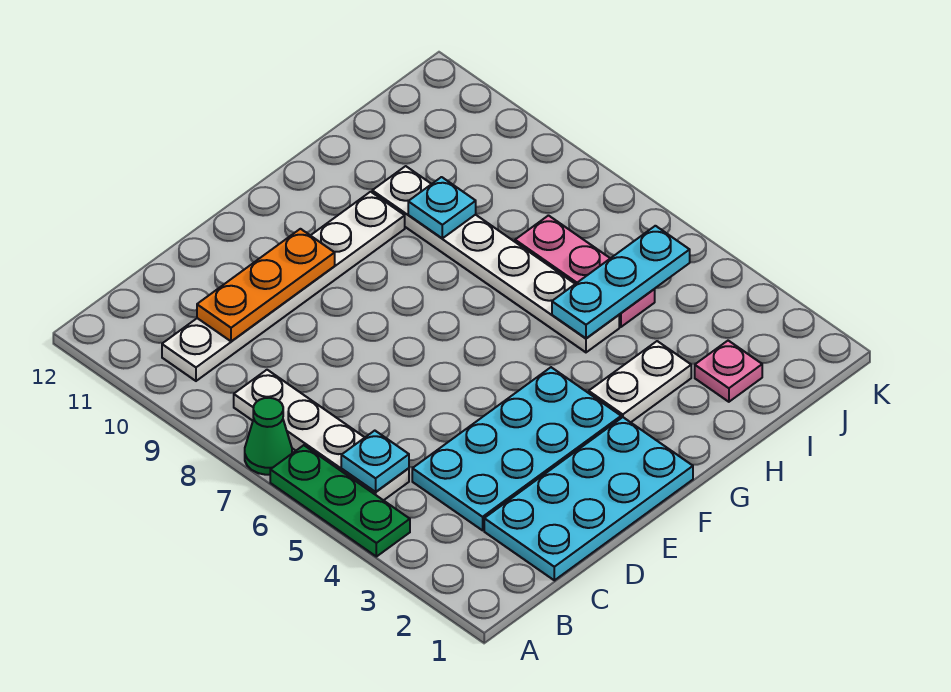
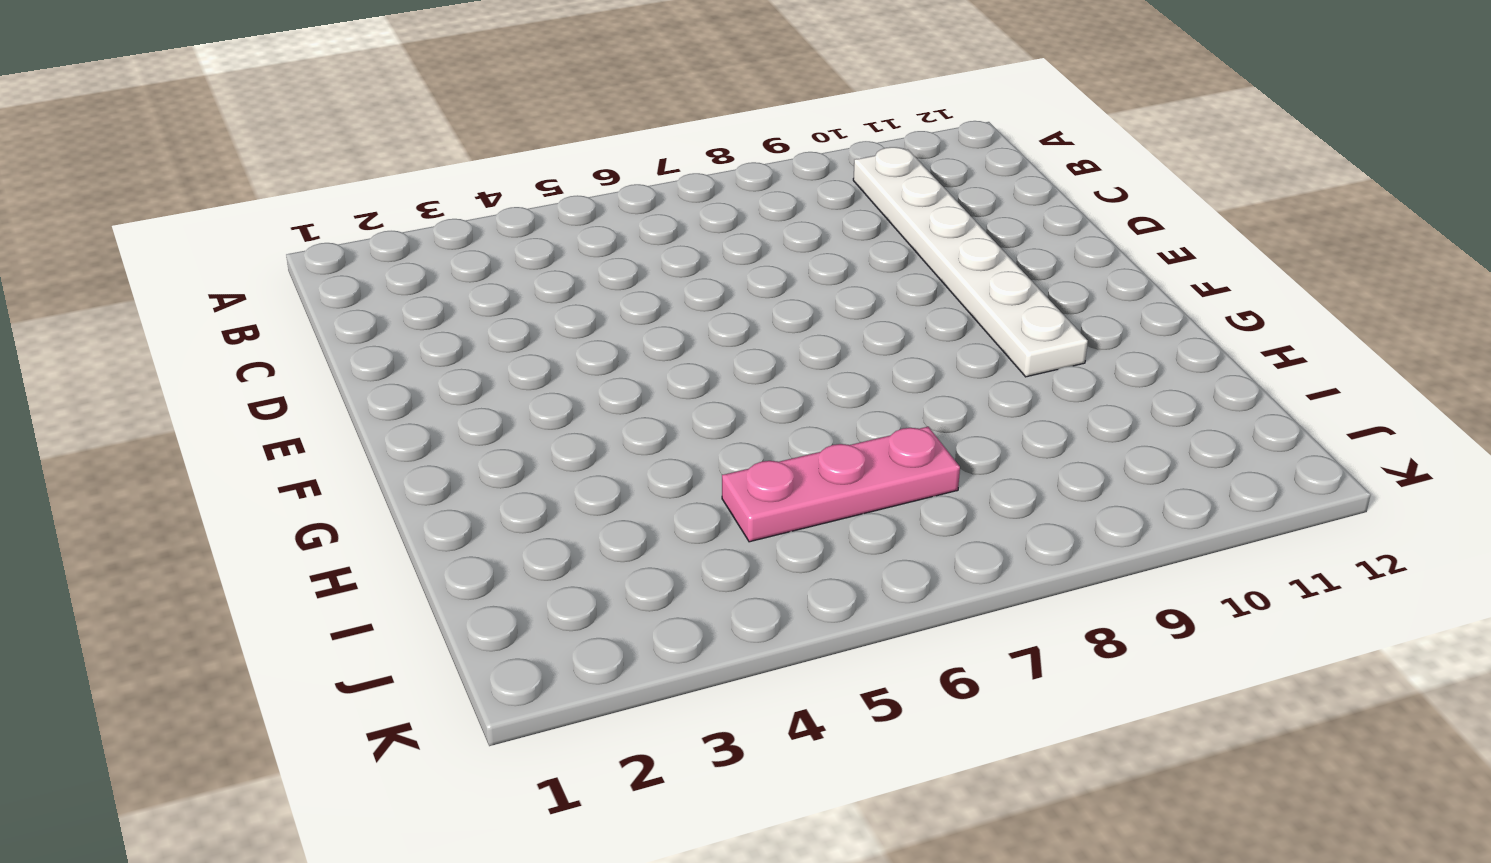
none -> green plate A4:A6 level 1
none -> green cone A7 level 1
none -> white plate B5:B8 level 1

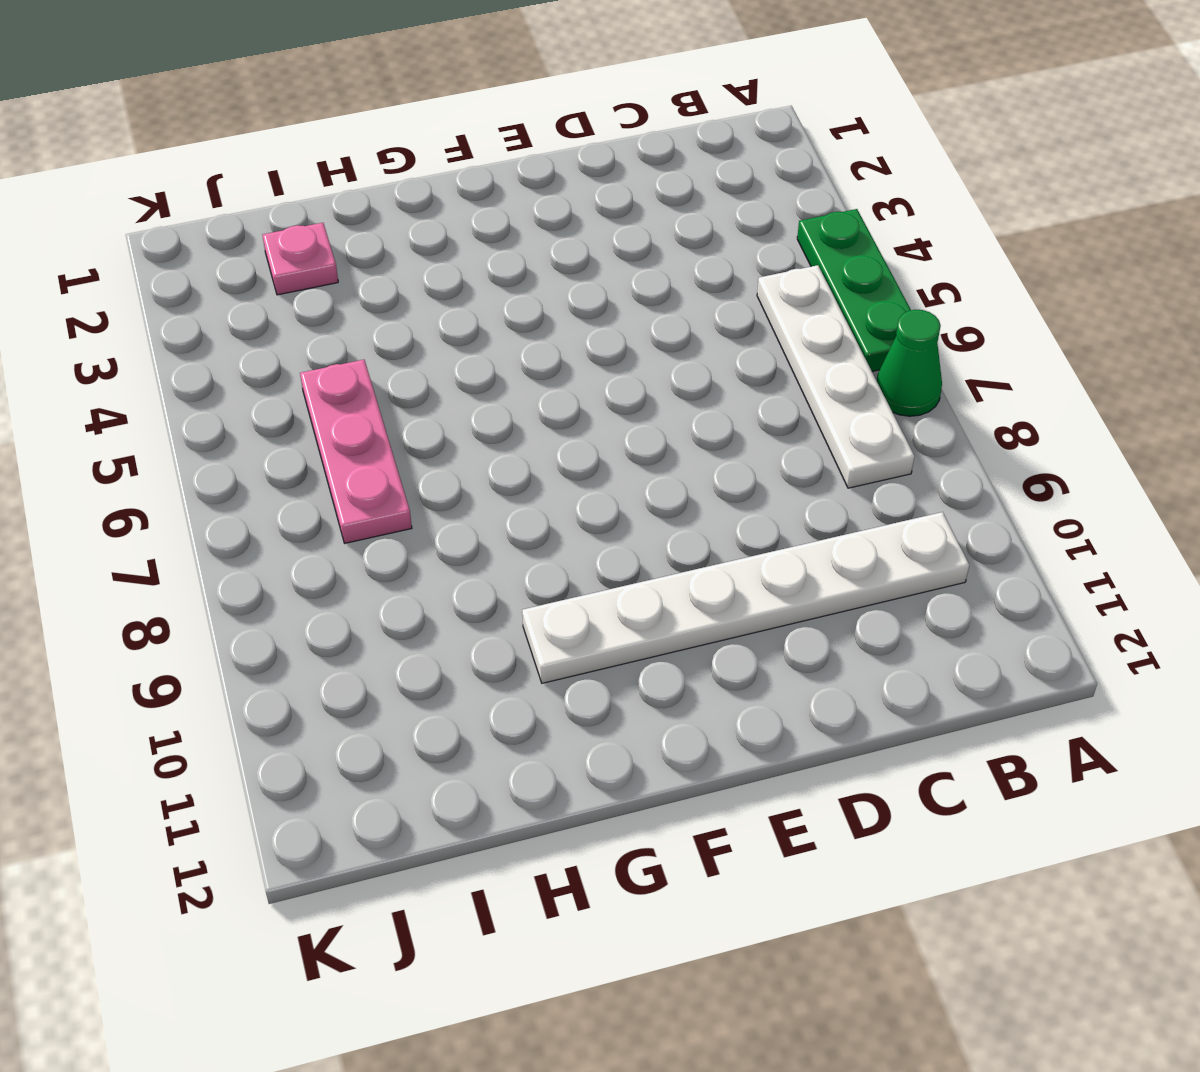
none -> cyan plate C1:F2 level 1
none -> cyan plate C3:F4 level 1
none -> white plate G3:H3 level 1

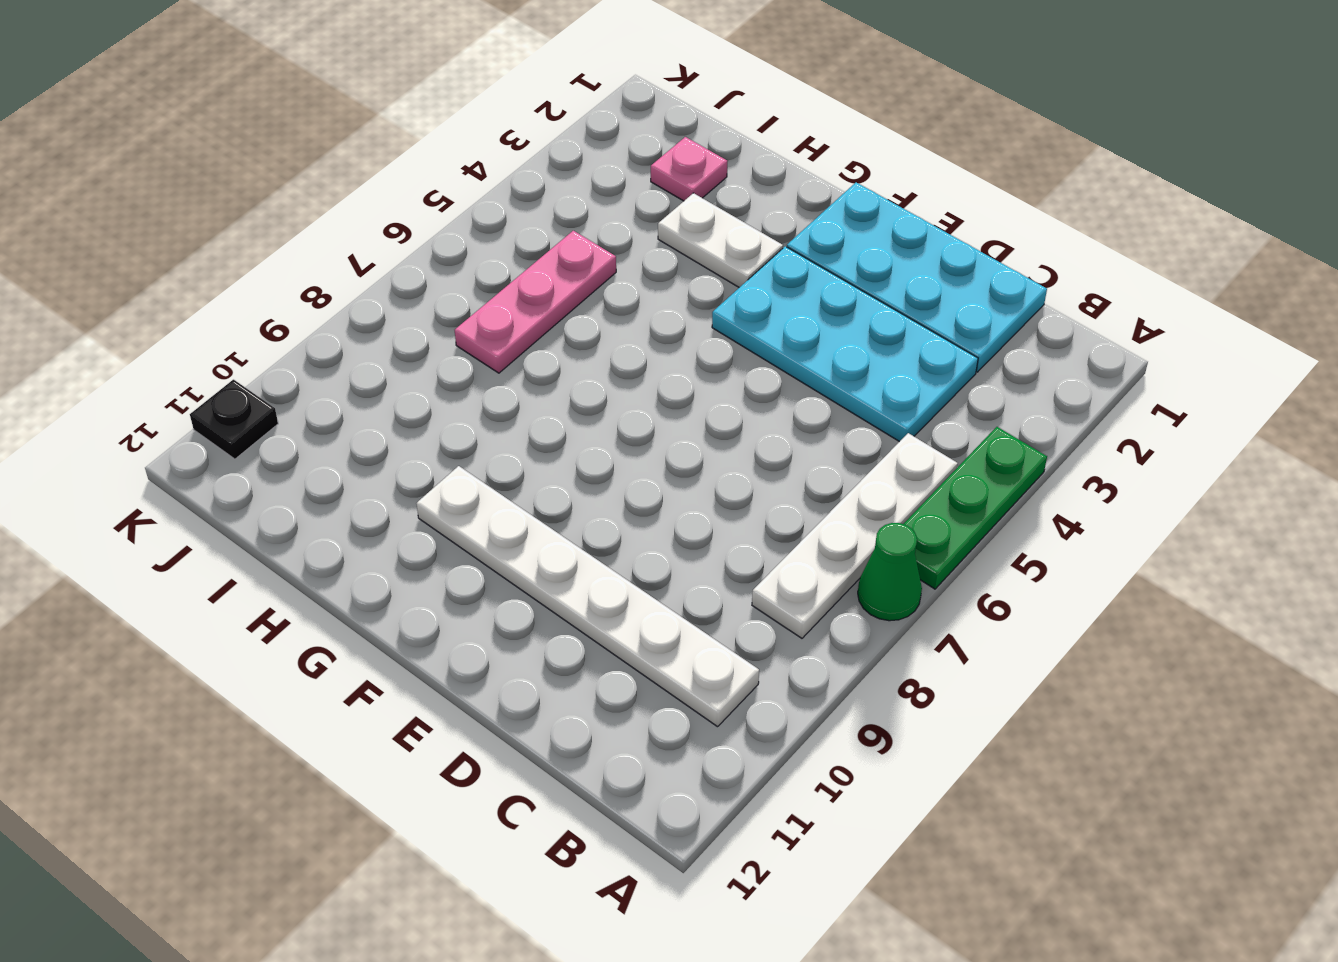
black plate K11 level 1 -> none
none -> white plate H5:H10 level 1
none -> cyan plate B5 level 2
none -> orange plate C10:E10 level 2

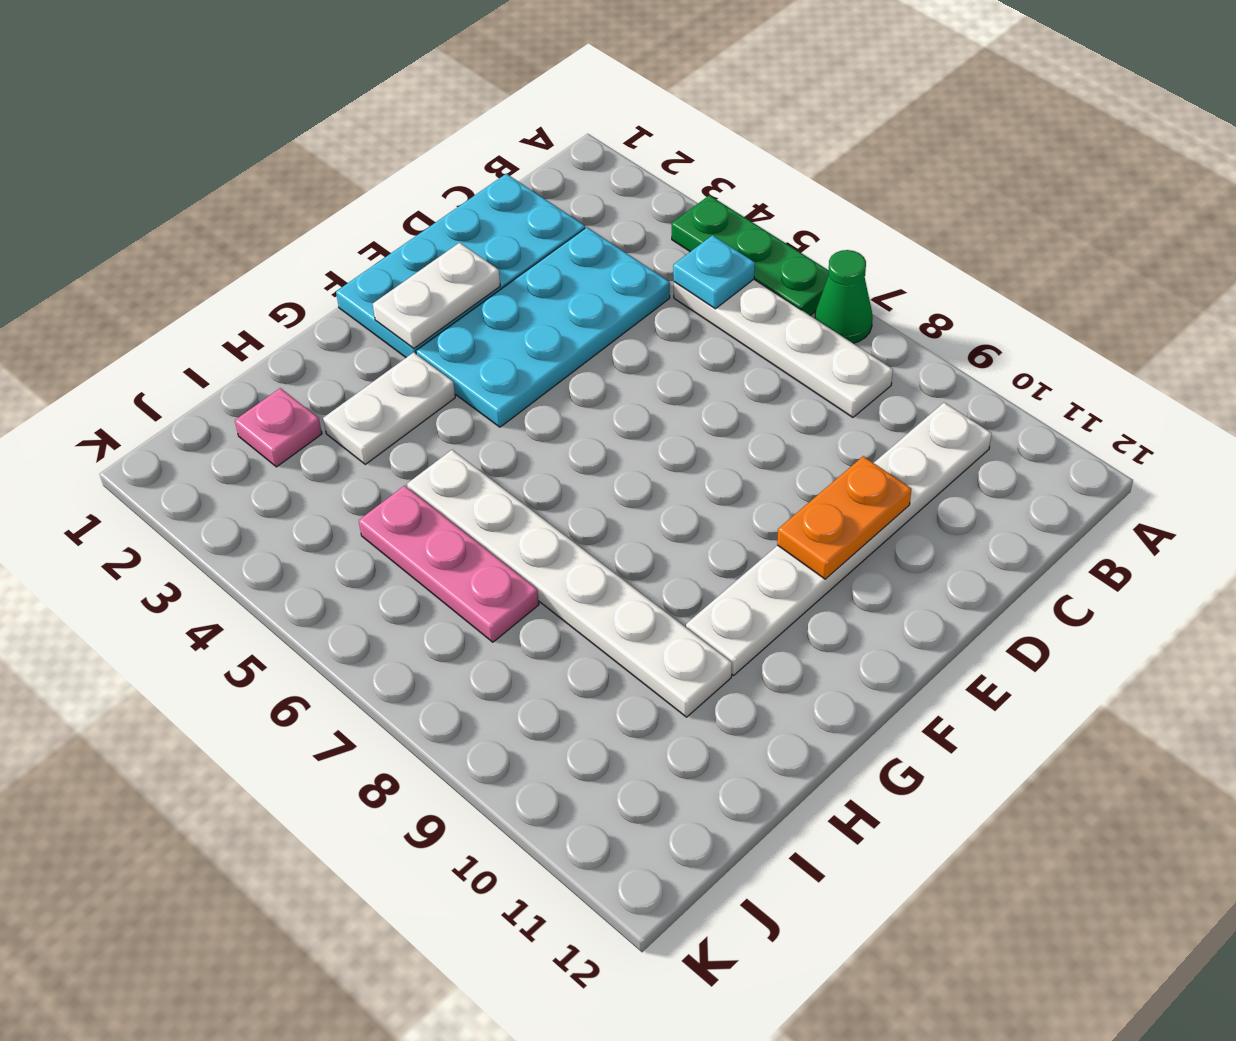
orange plate D10:E10 level 2 -> orange plate C10:E10 level 2
white plate E2:F2 level 2 -> none
none -> cyan plate H5:J5 level 2
none -> cyan plate H9 level 2

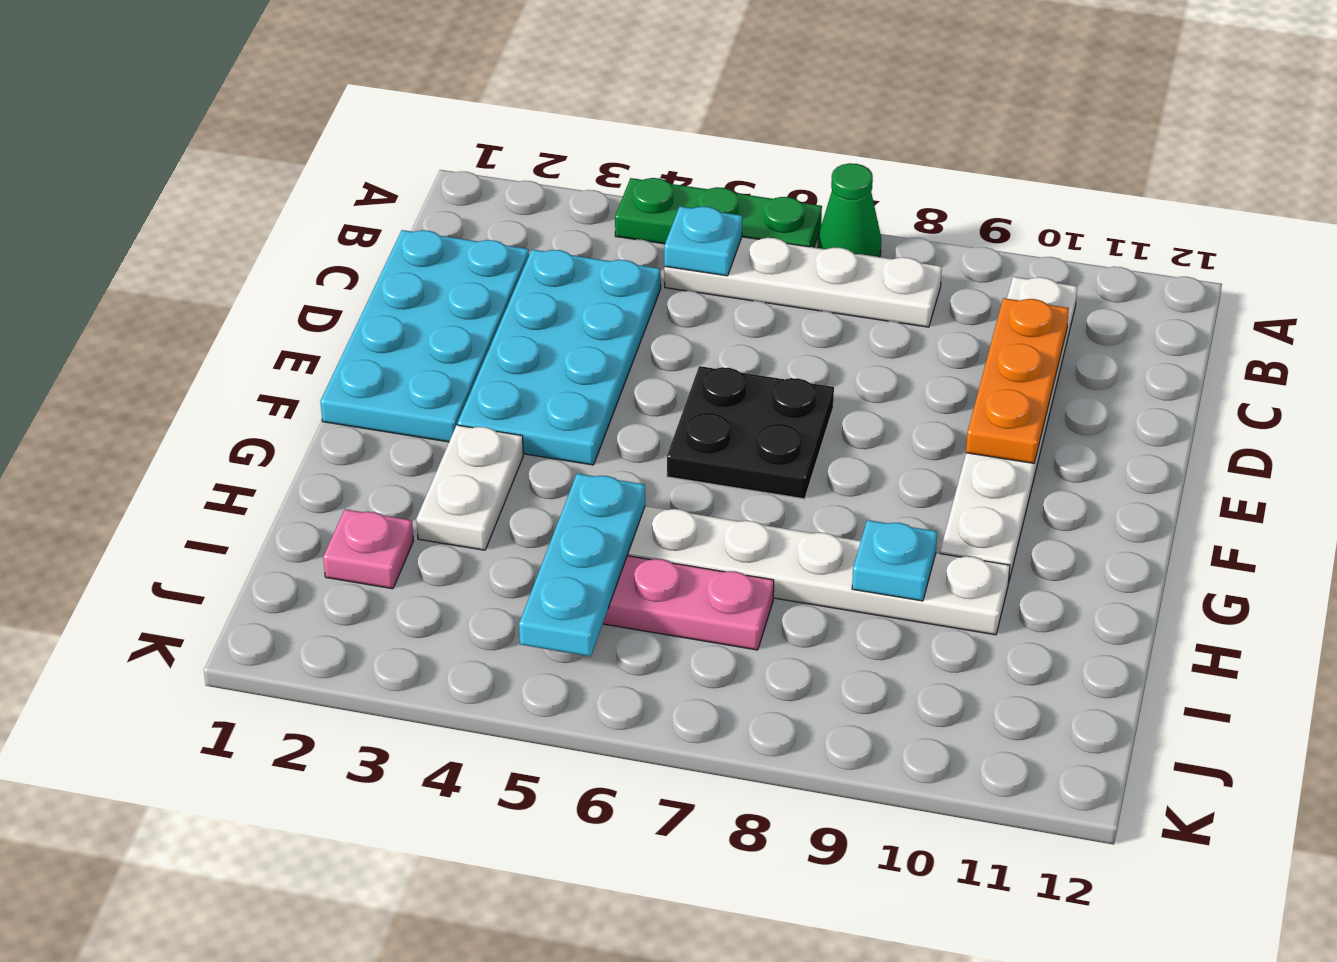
black plate E6:F7 level 1 -> none

